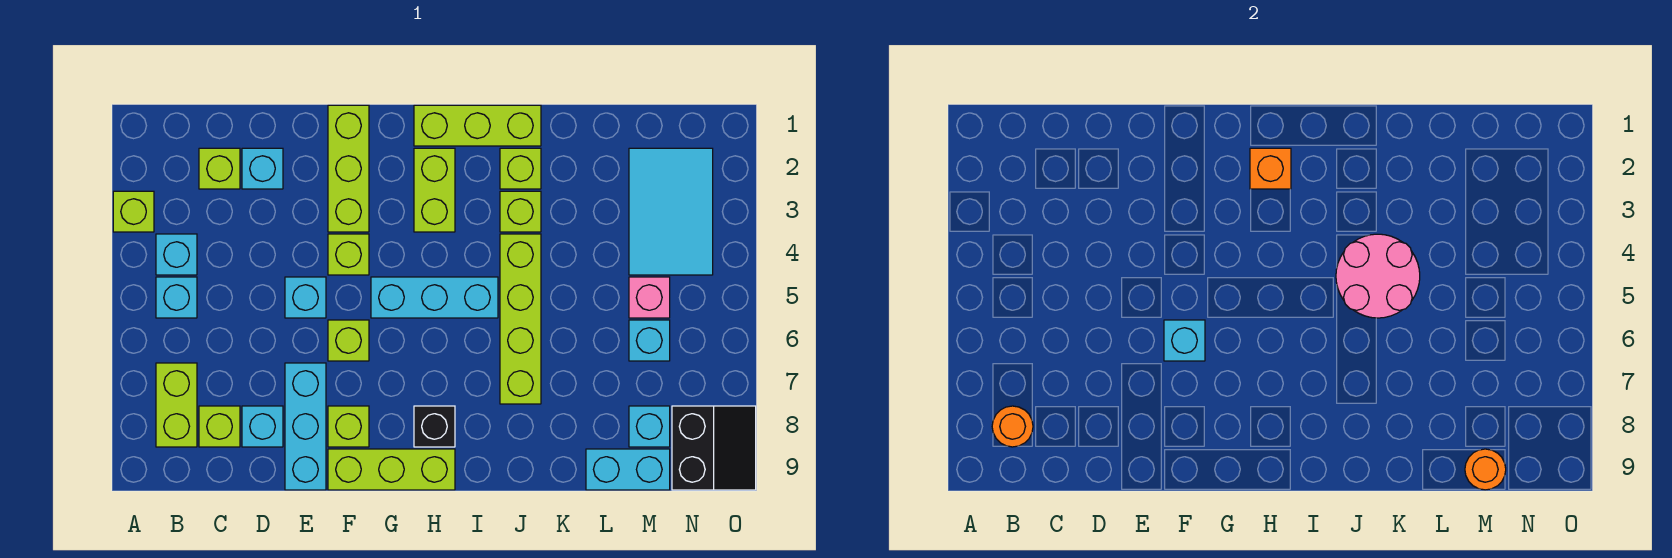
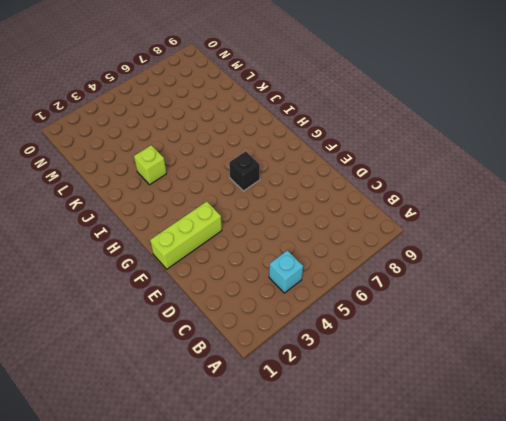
black brick G6 level 1 -> black brick H8 level 1
none -> lime brick A3 level 1
none -> cyan brick B5 level 1
none -> lime brick B7:B8 level 1
none -> lime brick C2 level 1

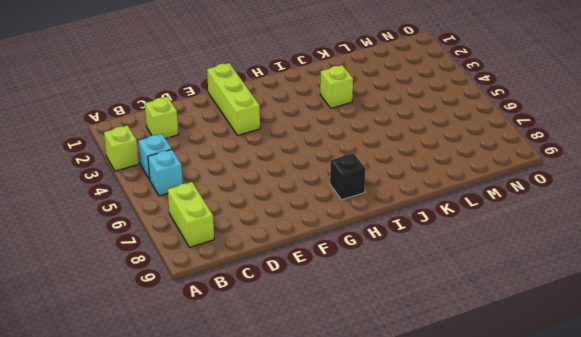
none -> lime brick C8 level 1
none -> cyan brick D2 level 1
none -> cyan brick D8 level 1
none -> cyan brick E5 level 1

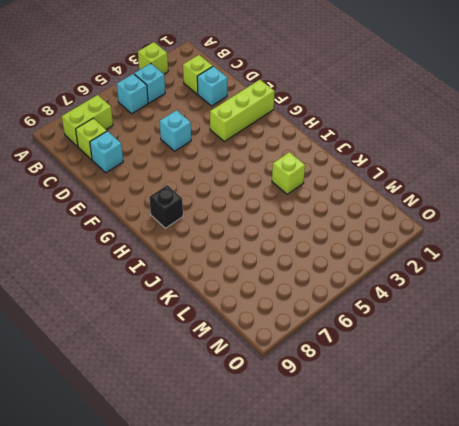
none -> cyan brick E7:E9 level 1
none -> lime brick F4 level 1
none -> lime brick F6 level 1
none -> lime brick F8 level 1

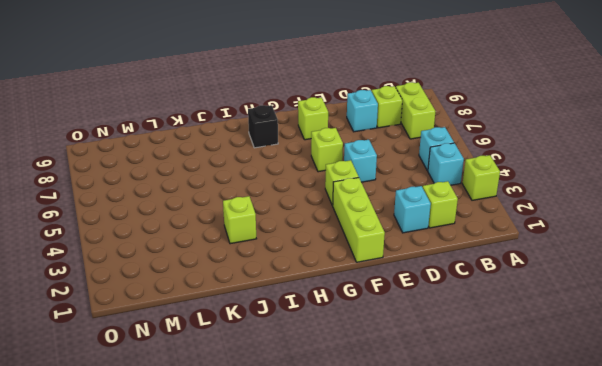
none -> cyan brick E7:E9 level 1
none -> lime brick F9:H9 level 1
none -> cyan brick G5:I5 level 1
none -> lime brick H1:J1 level 1

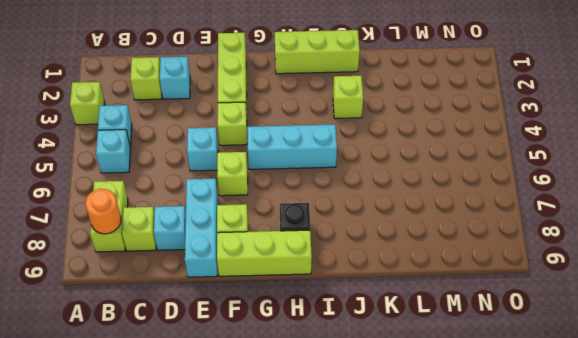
none -> lime brick H2:H3 level 1
none -> lime brick J2 level 1
none -> lime brick J4:J7 level 1
none -> cyan brick L9:M9 level 1

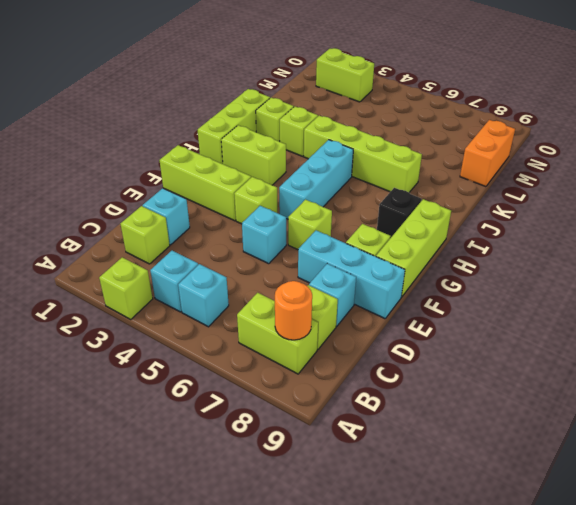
orange brick L9:M9 level 1 -> cyan brick L9:M9 level 1
lime brick N2:N3 level 1 -> cyan tile M2:N4 level 1
none -> pink brick M5 level 1
none -> cyan brick M6 level 1
none -> cyan brick M8 level 1
none -> black slope N8:O9 level 1 top N

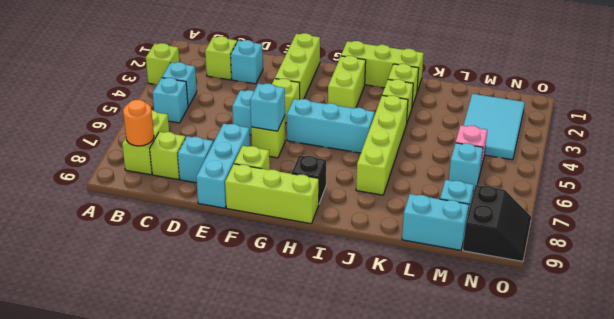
none -> orange brick H2 level 2
none -> pink round brick J4:K5 level 2
none -> orange round brick M9 level 2

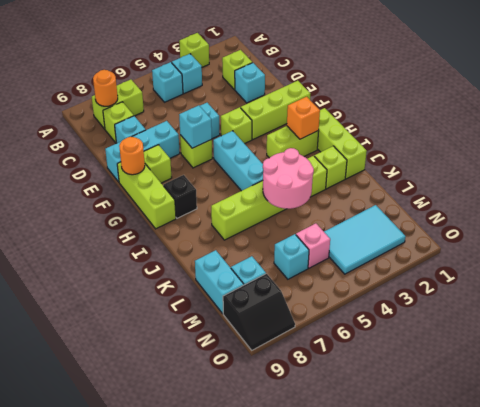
orange round brick F9 level 2 -> orange round brick M9 level 2

